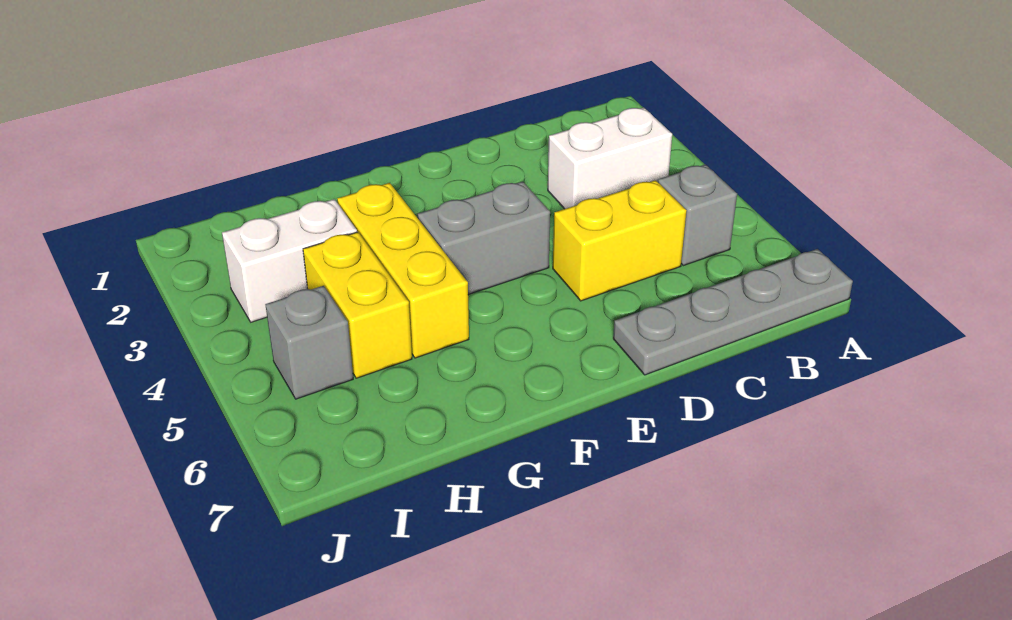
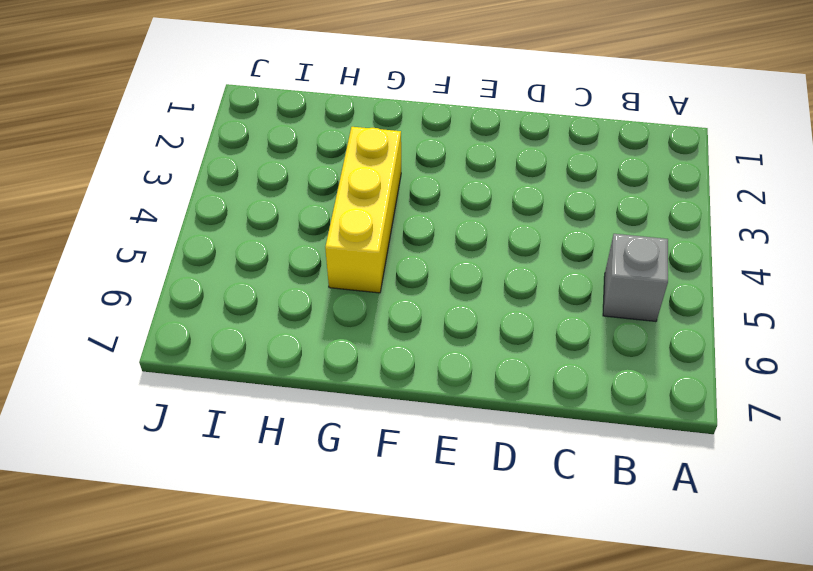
none -> grey plate A7:D7 level 1
none -> white brick B3:C3 level 1

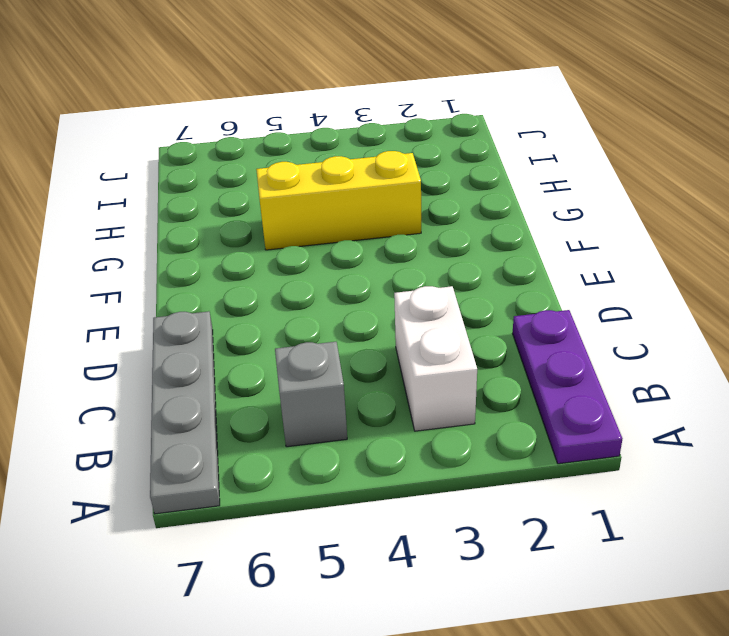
purple plate A1:C1 level 1 -> none
none -> yellow brick C5:D5 level 1
none -> grey brick E4:F4 level 1

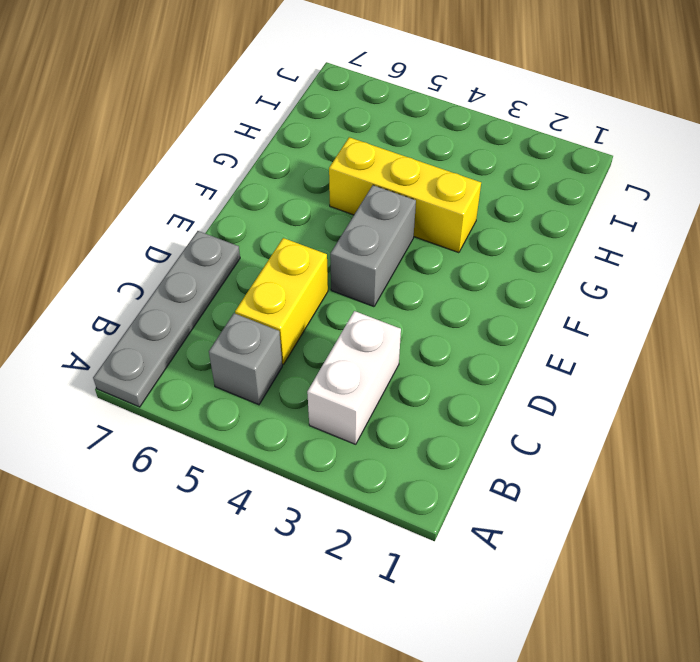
none -> white brick H3:I3 level 1
none -> yellow brick H4:H5 level 1

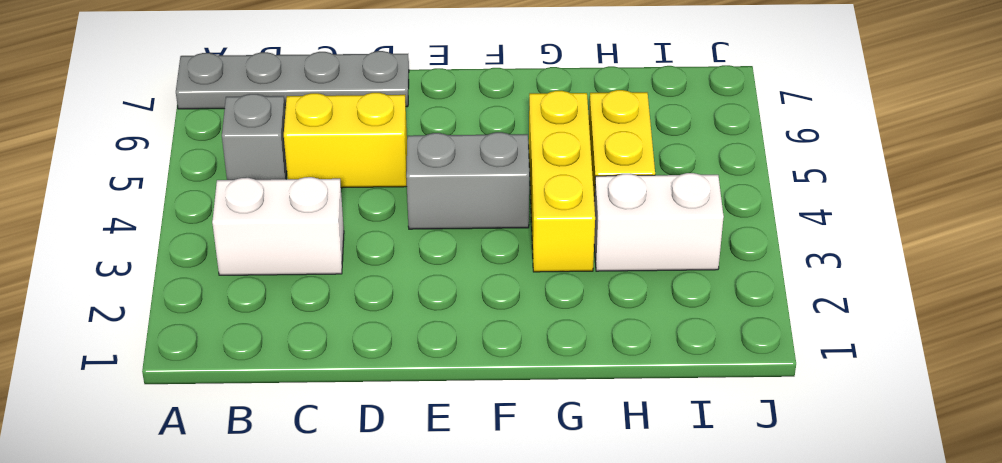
none -> grey brick I5 level 1

